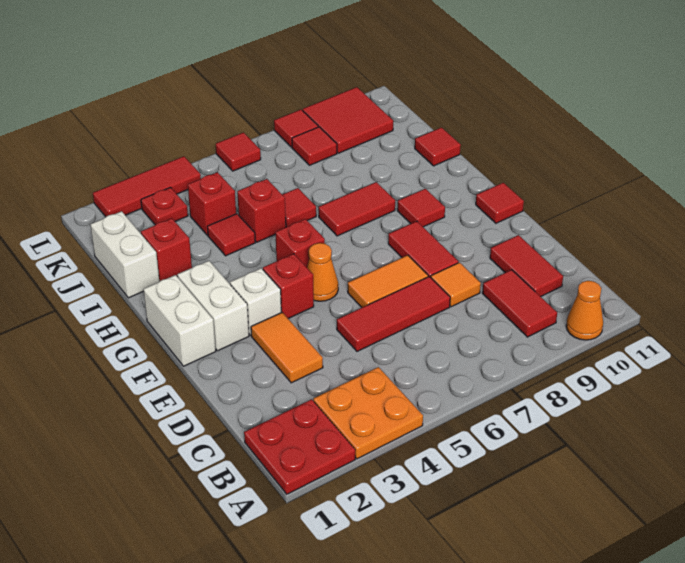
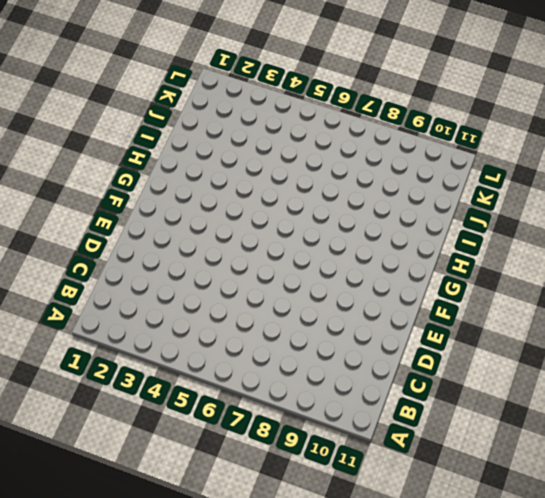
none -> red plate A1:B2 level 1
none -> orange plate A3:B4 level 1
none -> orange cone A10 level 1
none -> red tile B9:C9 level 1

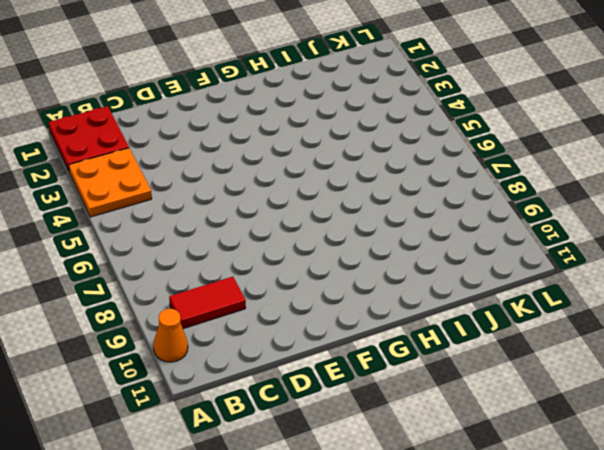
none -> red tile C10:D10 level 1
none -> orange tile D3:E3 level 1
none -> red tile D5:D7 level 1
none -> orange tile D8 level 1

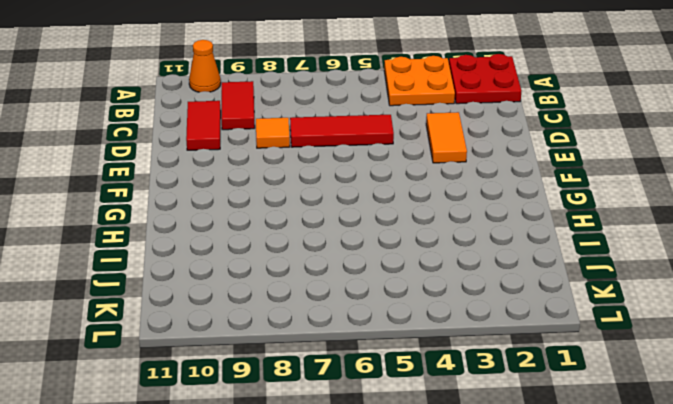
none -> orange tile E6:E7 level 1
none -> red tile E8:F8 level 1
none -> white brick F1:G1 level 1
none -> white brick F2:G2 level 1

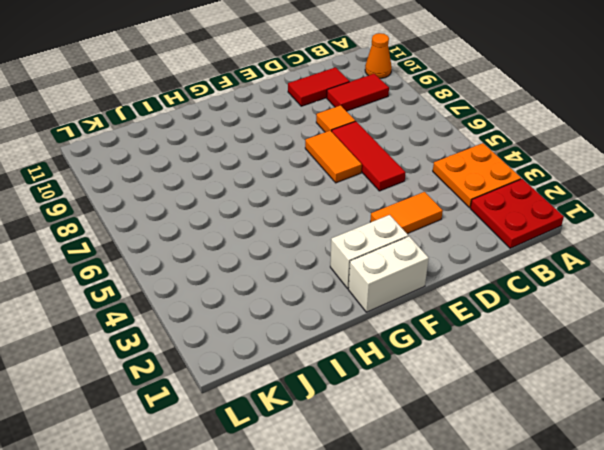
none -> red tile E8:F8 level 1
none -> white brick F3 level 1
none -> red brick F4 level 1
none -> orange cone F5 level 1

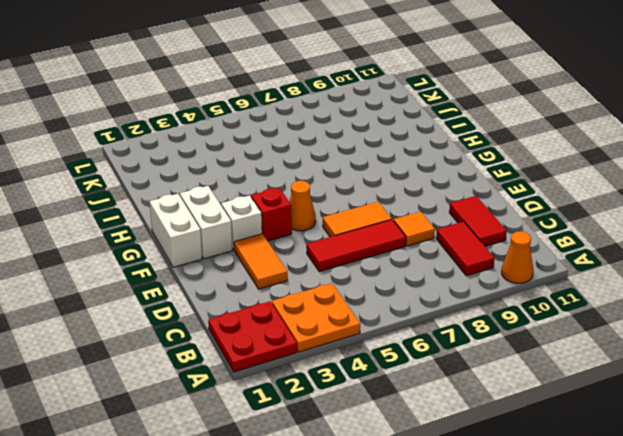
none -> red tile E8:F8 level 1
none -> red tile F11 level 1
none -> red brick G5 level 1
none -> red tile G9 level 1

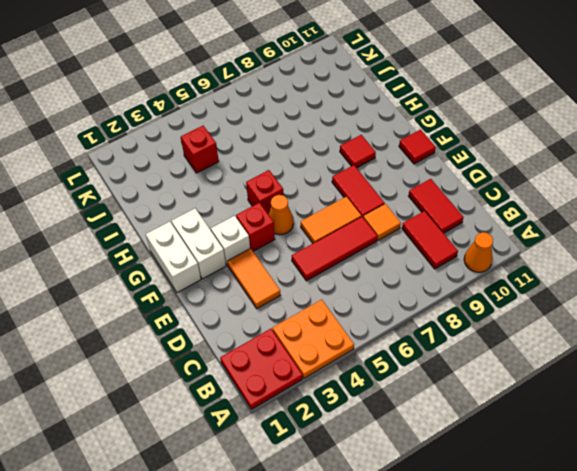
none -> red tile H7:H8 level 1
none -> white brick I1:J1 level 1
none -> red brick I2 level 1
none -> red tile I4 level 1

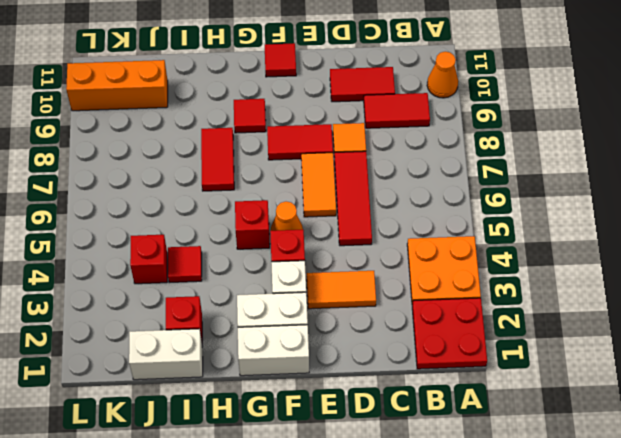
orange brick J10:L10 level 1 -> red tile K9:L10 level 1
none -> red brick I5 level 1
none -> red tile I6 level 1
none -> red tile I11 level 1
none -> red plate K3 level 1

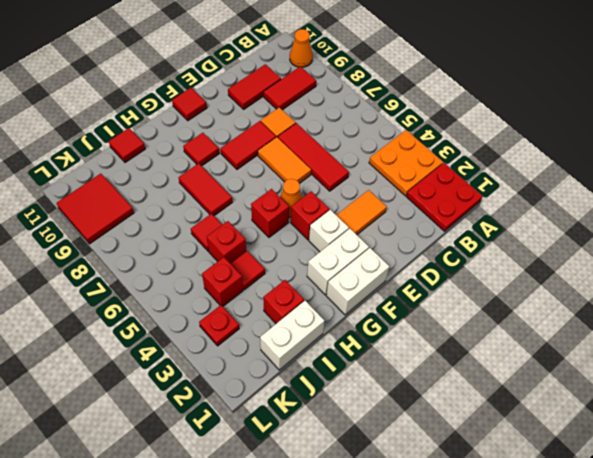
none -> red tile K8 level 1
none -> red tile L2:L4 level 1
none -> red tile L6 level 1
none -> red tile L8 level 1

